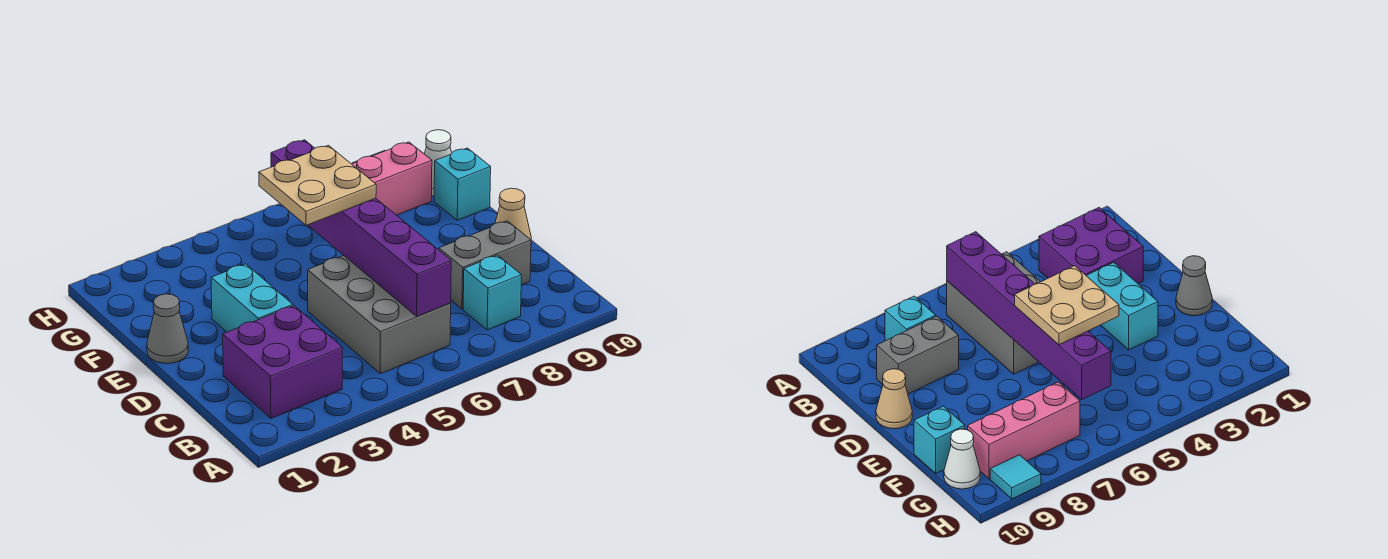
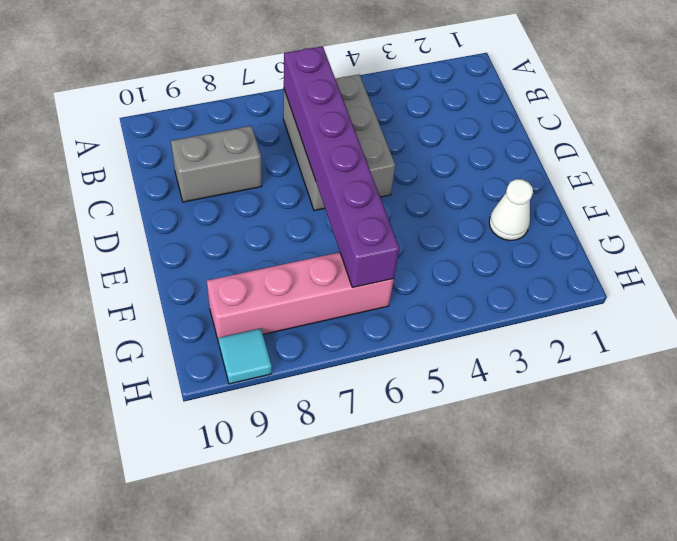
white cone F2 level 1 -> white cone G10 level 1
pink brick G6:G9 level 1 -> pink brick G7:G9 level 1
none -> purple brick B2:C3 level 1
none -> cyan brick B8 level 1
none -> cyan brick D3:E3 level 1

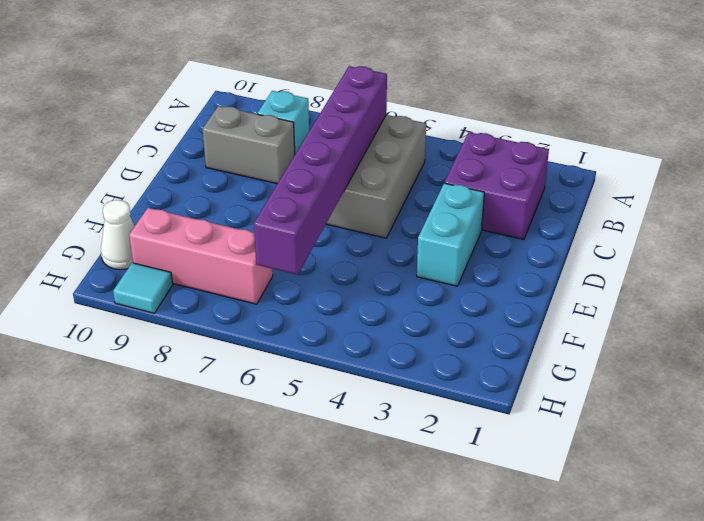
none -> tan cone D10 level 1
none -> grey cone E1 level 1
none -> cyan brick F10 level 1

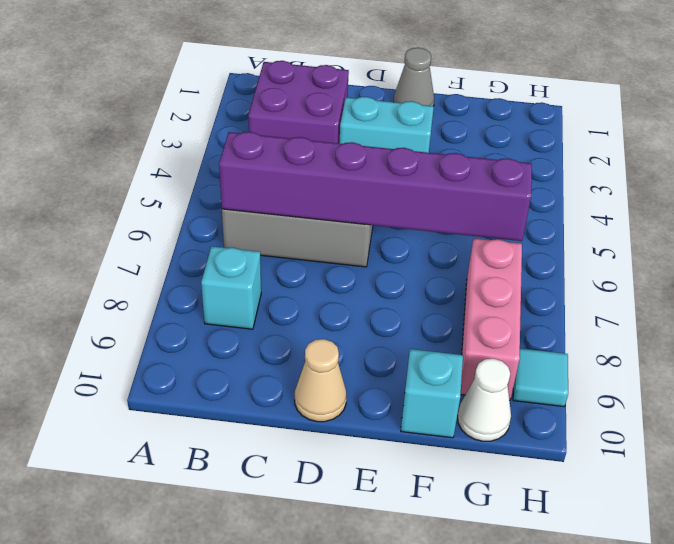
none -> grey brick C8:C9 level 1
none -> tan plate E5:F6 level 3

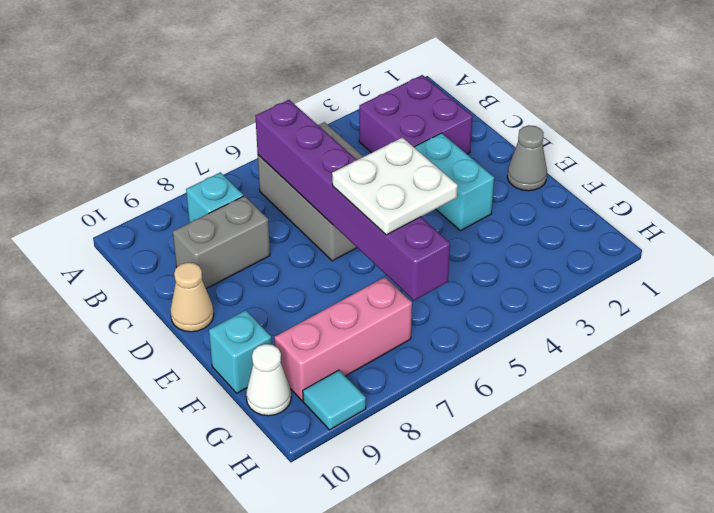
white plate E5:F6 level 3 -> tan plate E5:F6 level 3

